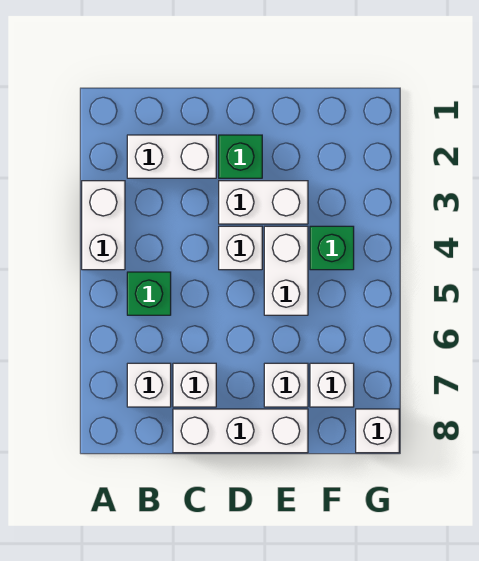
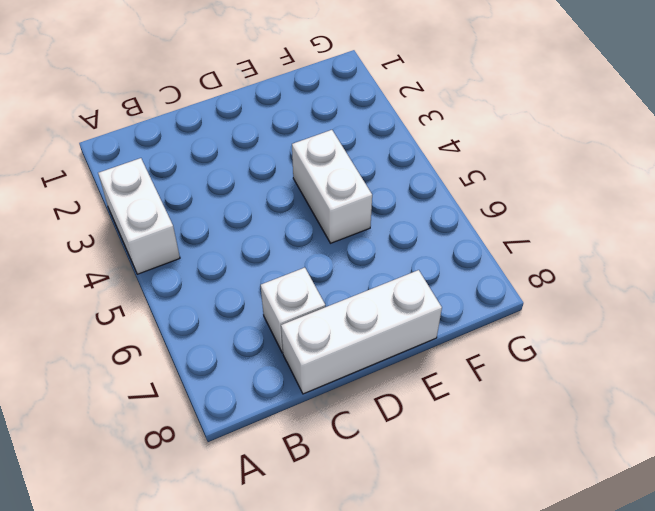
none -> white brick B2:C2 level 1
none -> green brick B5 level 1
none -> white brick B7 level 1

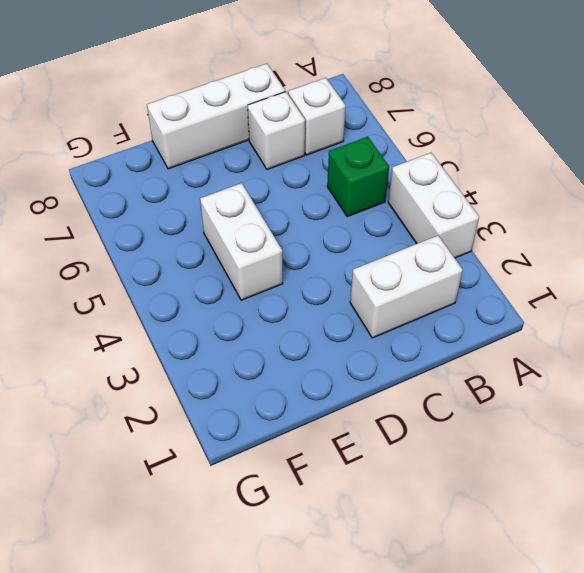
none -> green brick D2 level 1
none -> white brick D3:E3 level 1
none -> white brick D4 level 1

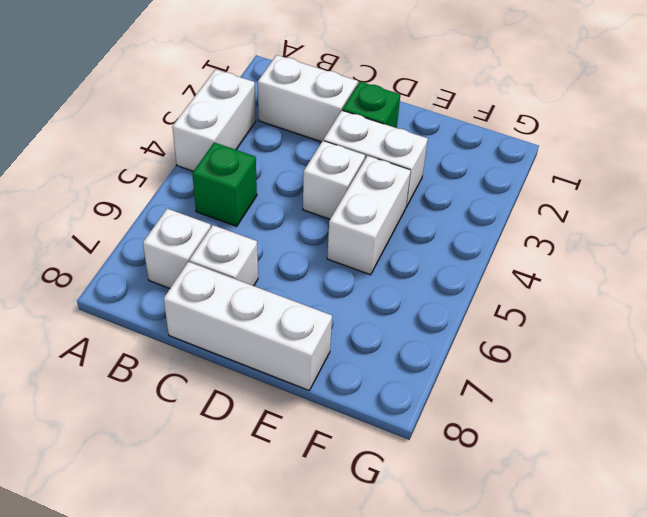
none -> white brick E7 level 1
none -> green brick F4 level 1
none -> white brick F7 level 1

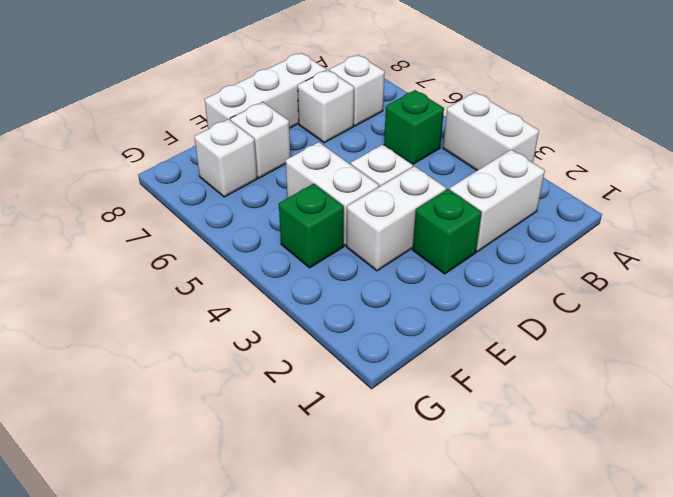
none -> white brick G8 level 1

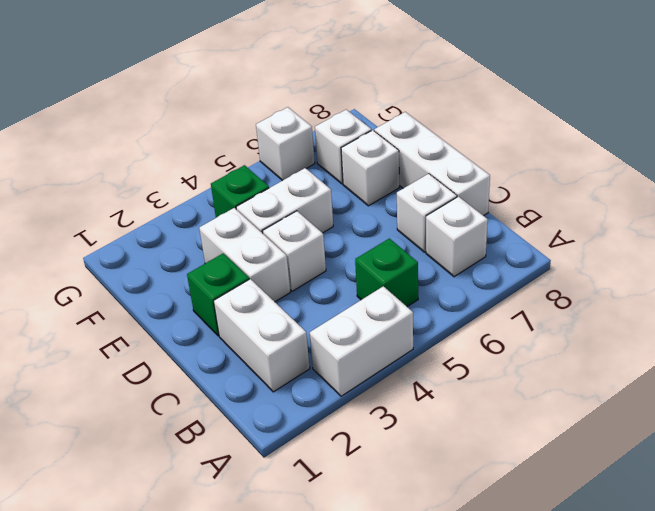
white brick G6 level 1 -> white brick G8 level 1

